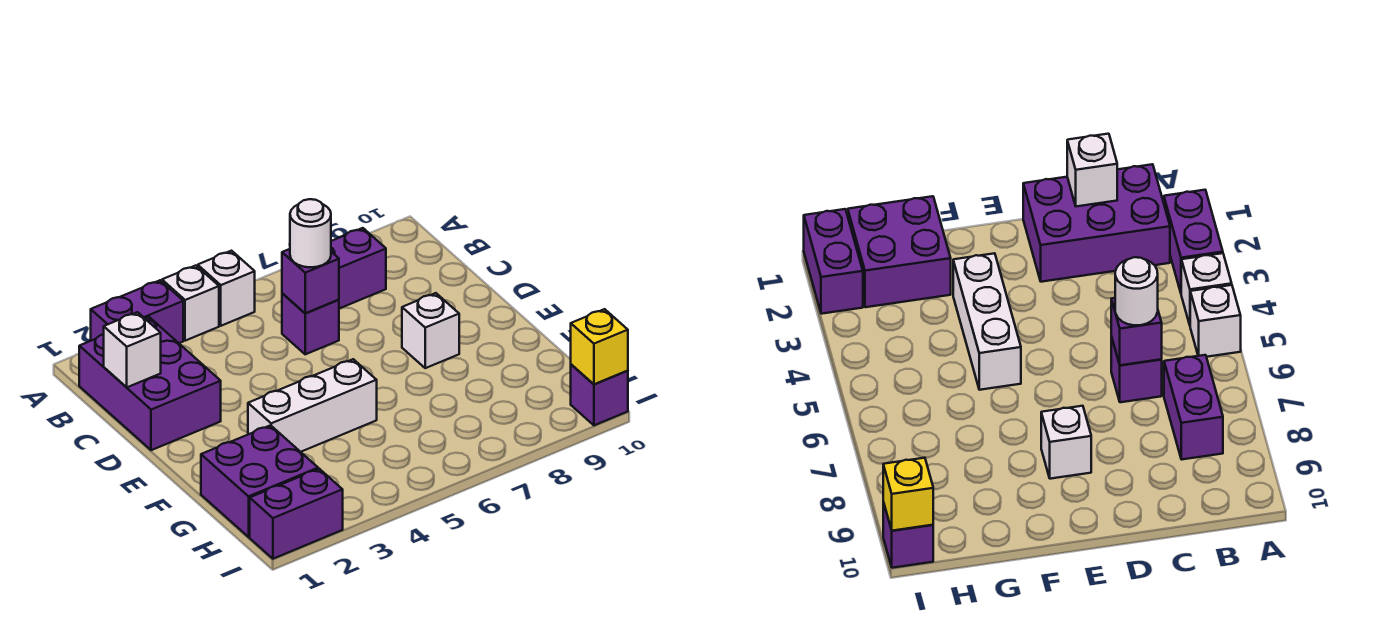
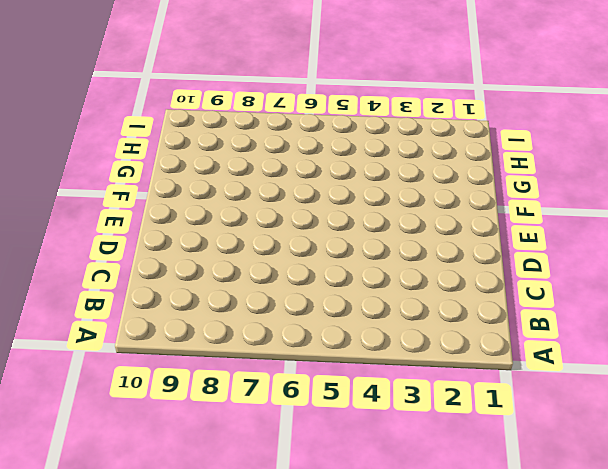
none -> purple brick A2:A3 level 1
none -> white brick A4 level 1
none -> white brick A5 level 1

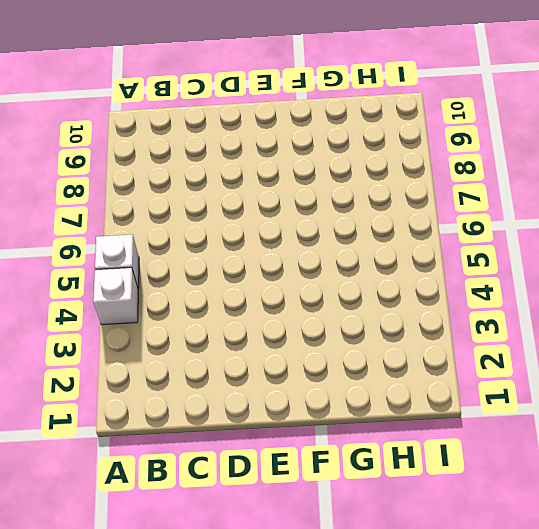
none -> purple brick A2:A3 level 1
none -> purple brick B1:D2 level 1
none -> purple brick B7:B8 level 1

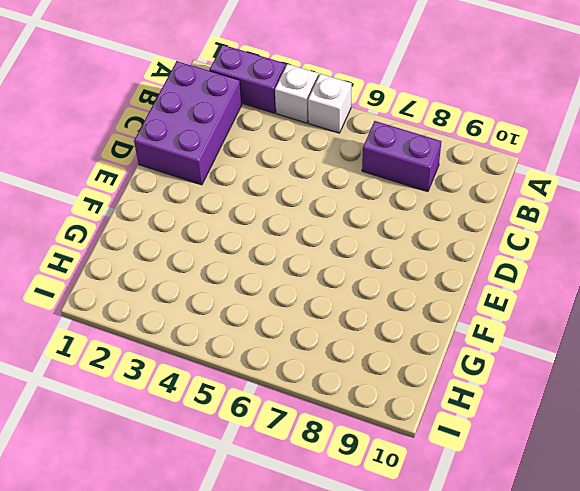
none -> purple brick C6 level 1
none -> white brick E8 level 1
none -> white brick F3:F5 level 1

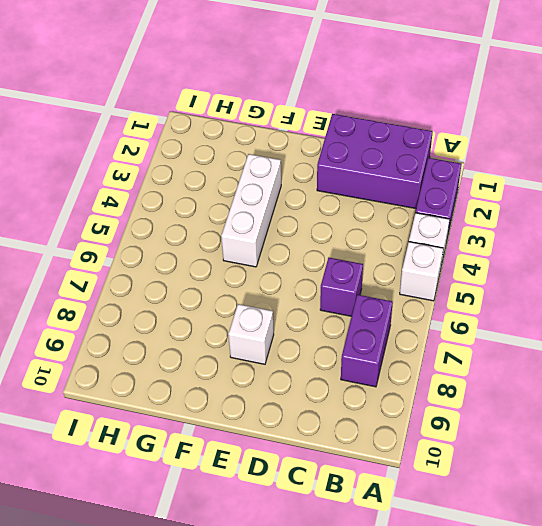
none -> purple brick G1:H2 level 1
none -> purple brick I1:I2 level 1
none -> purple brick I10 level 1

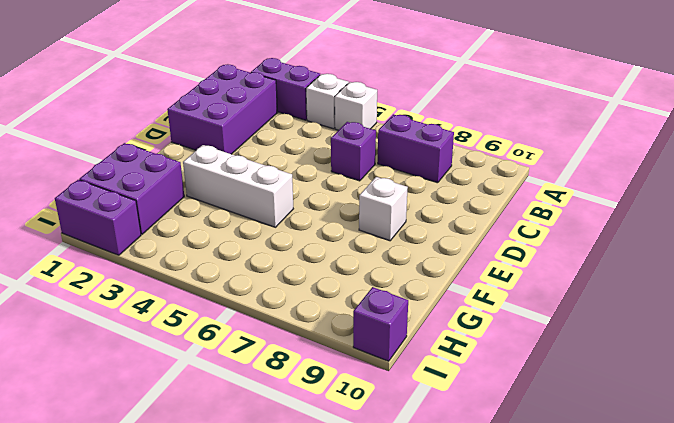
none -> white brick C1 level 2
none -> purple brick C6 level 2
none -> yellow brick I10 level 2

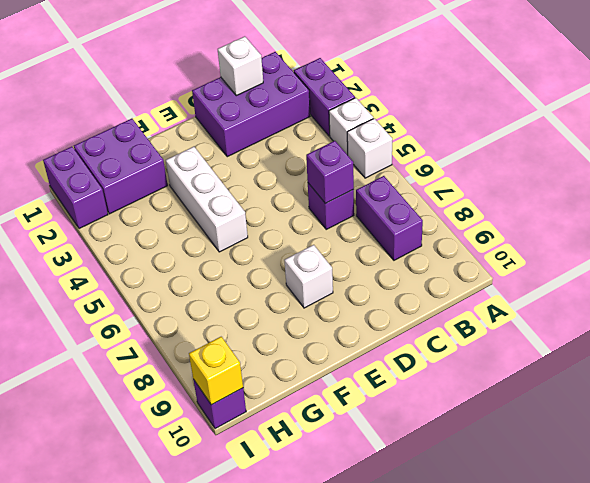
none -> white round brick C6 level 3

